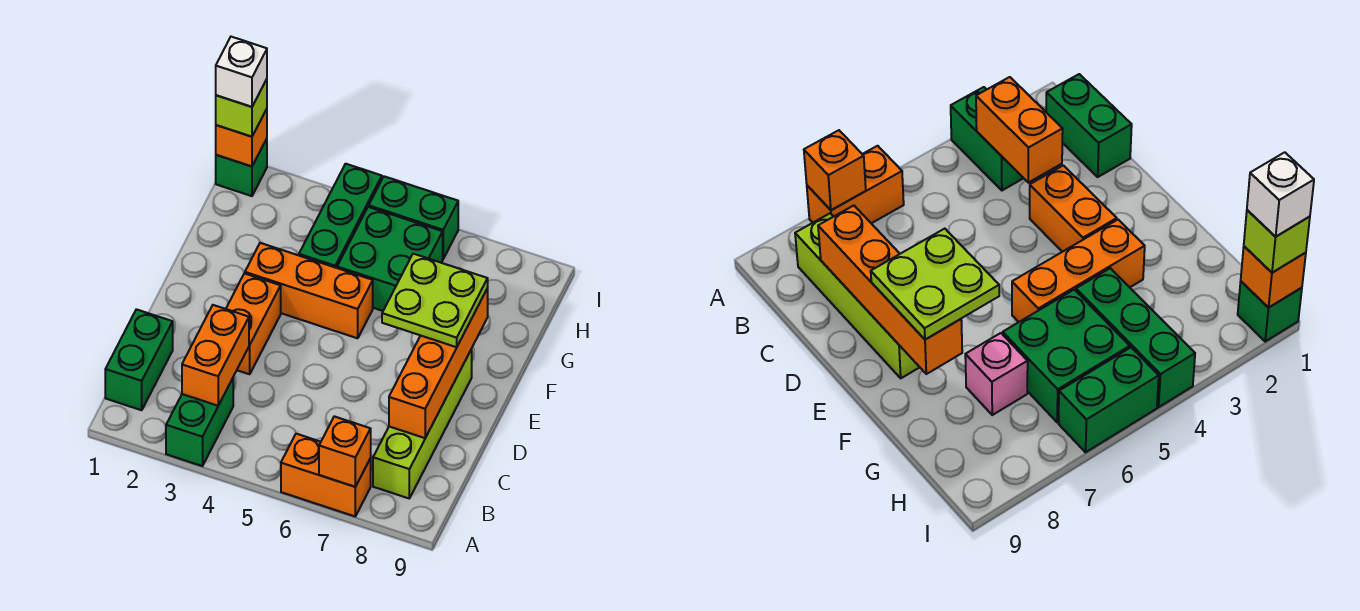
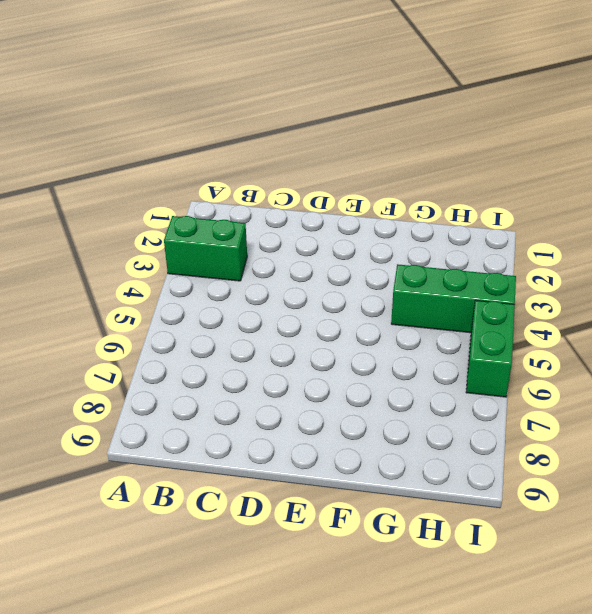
none -> orange brick A6:A7 level 1
none -> green brick B1:C1 level 1
none -> lime brick B8:E8 level 1

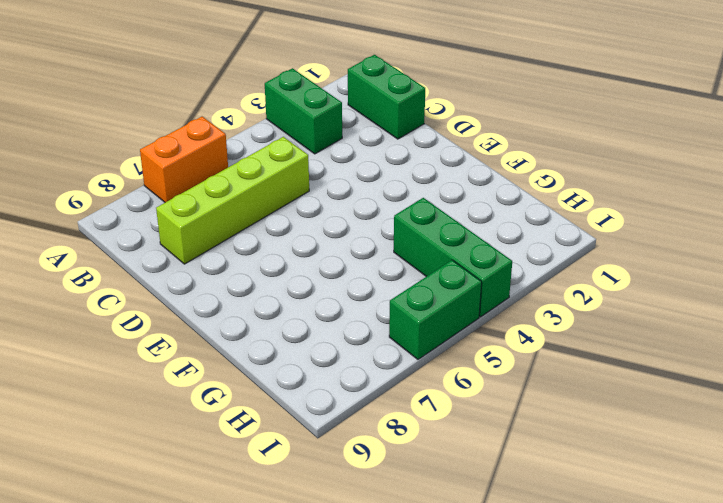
lime brick C5:C8 level 1 -> lime brick B8:E8 level 1
none -> orange brick D3:E3 level 1
none -> orange brick F3:F5 level 1
none -> green brick G5:H6 level 1

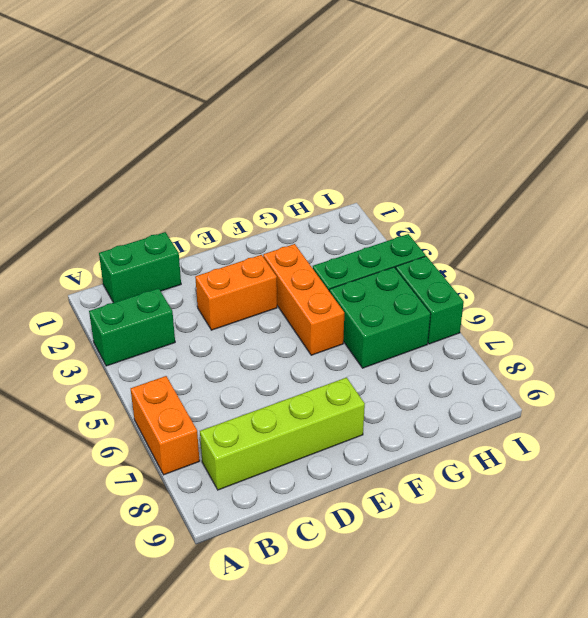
none -> pink brick G7 level 1
none -> green brick I1 level 1
none -> orange brick A7 level 2

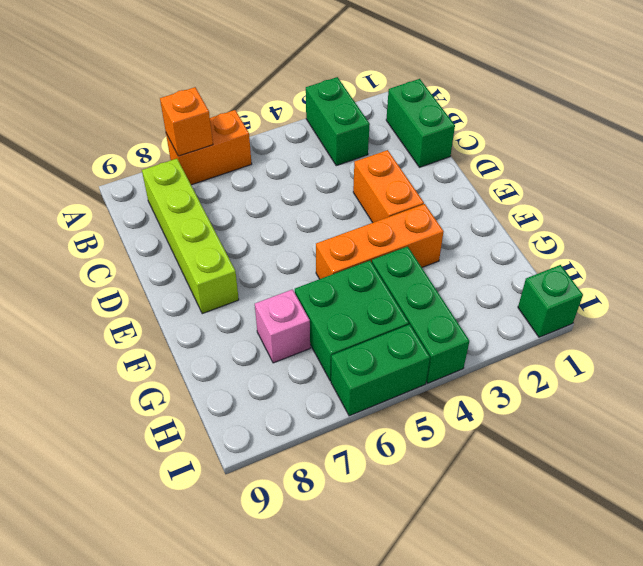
none -> orange brick B3:C3 level 2
none -> orange brick C8:F8 level 2
none -> orange brick I1 level 2

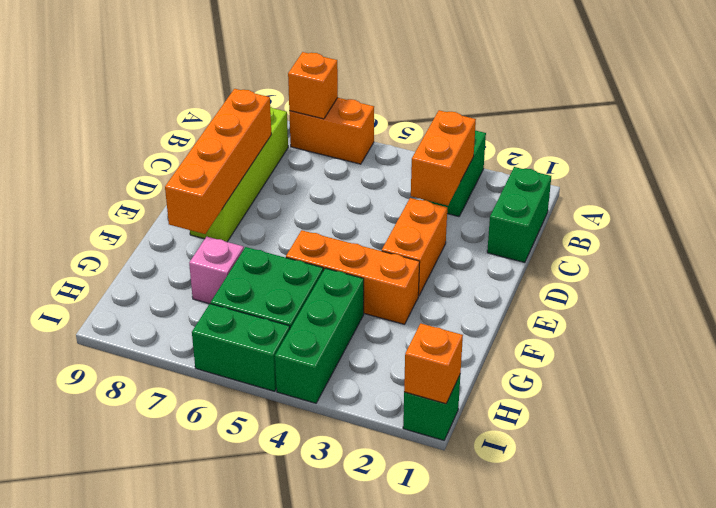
none -> lime plate E7:F8 level 3
none -> lime brick I1 level 3
none -> white brick I1 level 4

